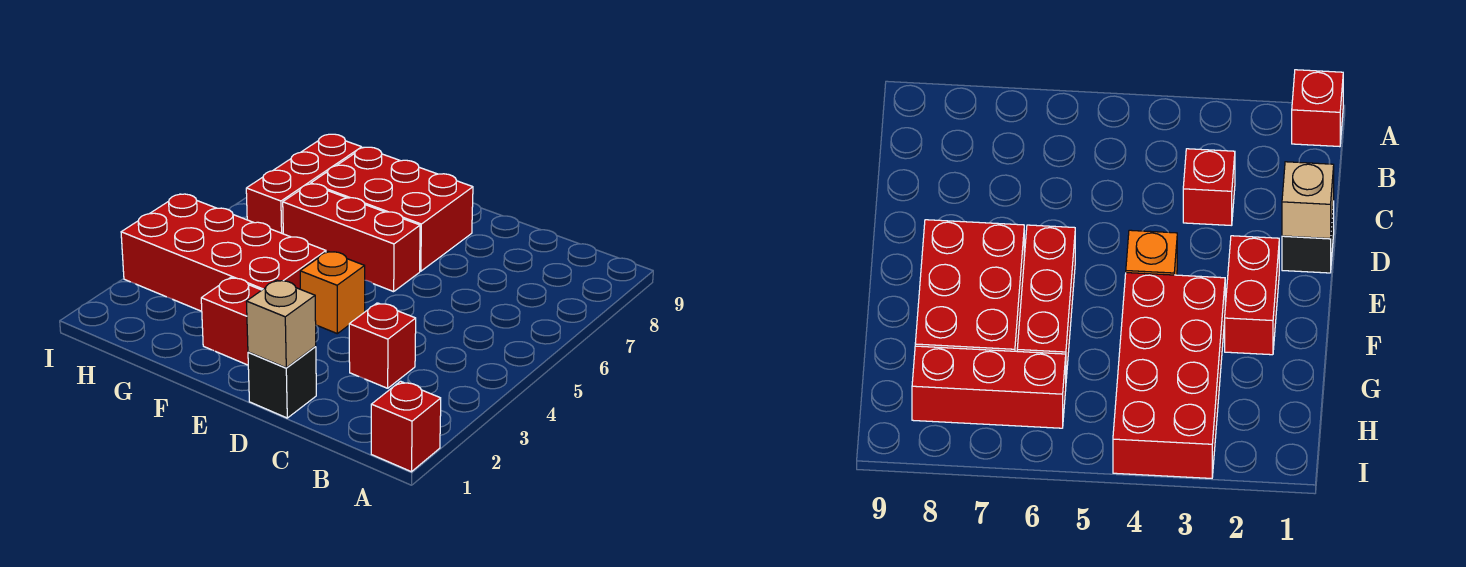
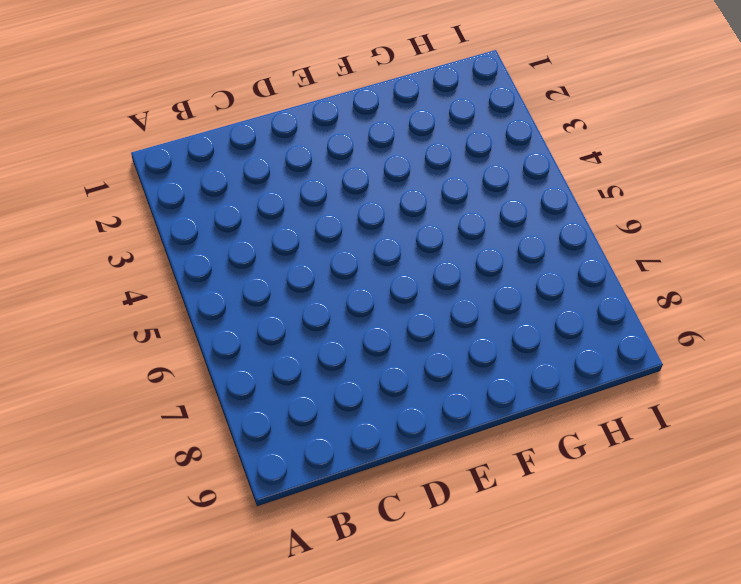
none -> red brick A1 level 1
none -> red brick C3 level 1

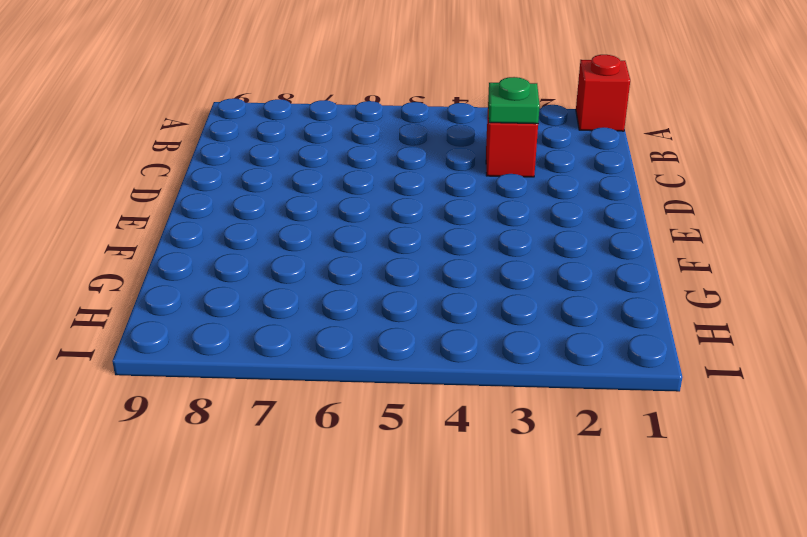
green plate C3 level 2 -> none
none -> black brick D1 level 1
none -> red brick E2:F2 level 1

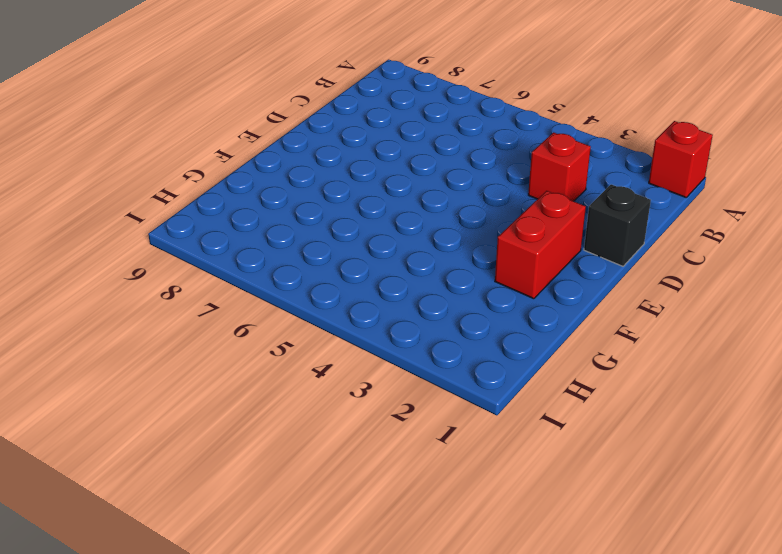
none -> orange brick E4 level 1
none -> red brick E6:G6 level 1

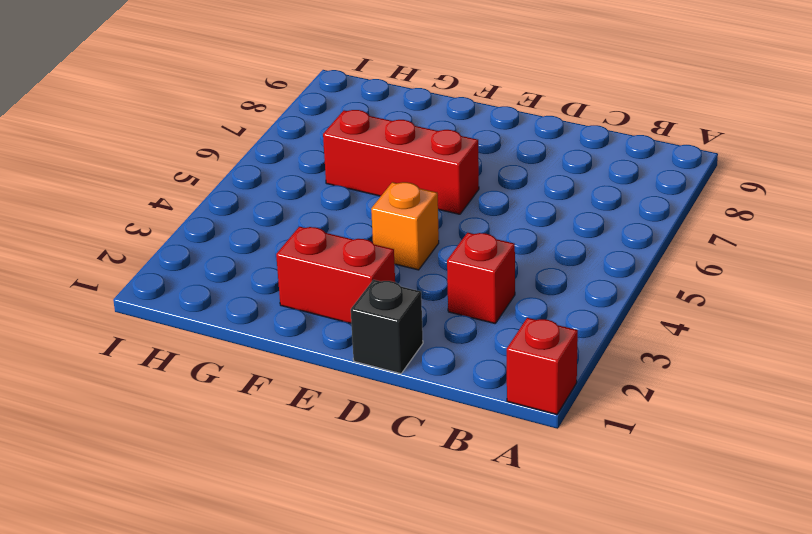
none -> red brick E7:G8 level 1
none -> red brick F3:I4 level 1

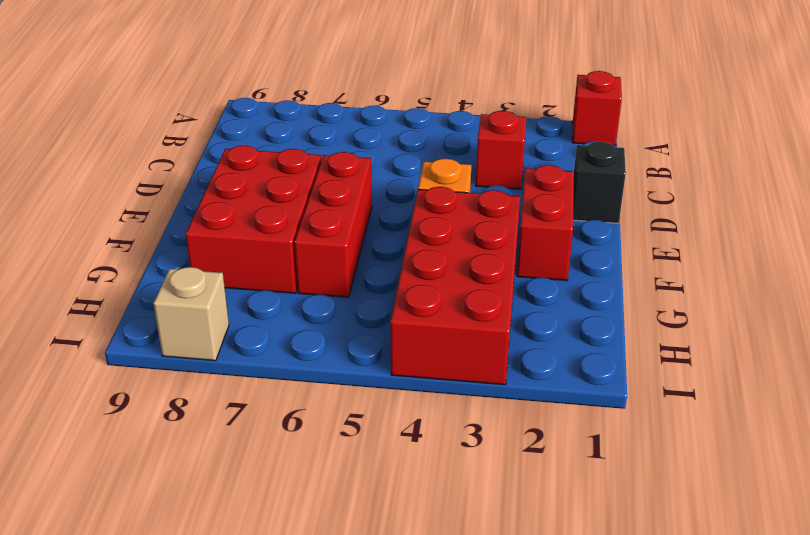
tan brick I8 level 1 -> tan brick D1 level 2
none -> red brick H6:H8 level 1

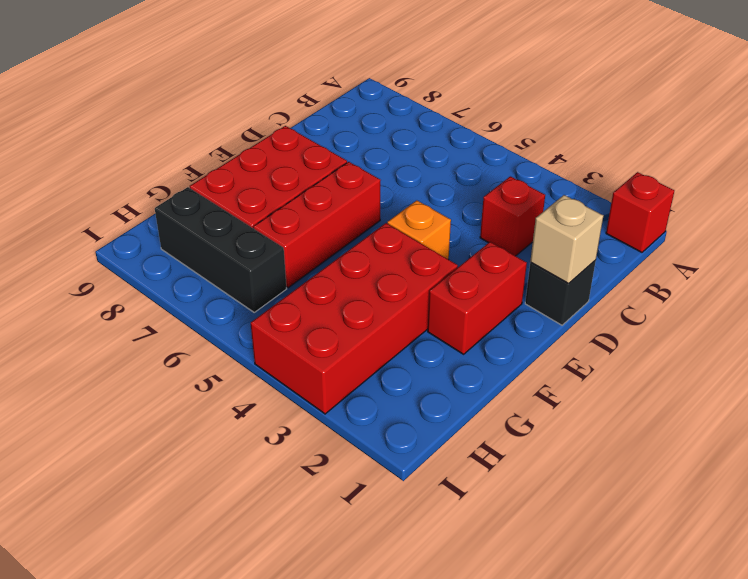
black brick H6:H8 level 1 -> red brick H6:H8 level 1

